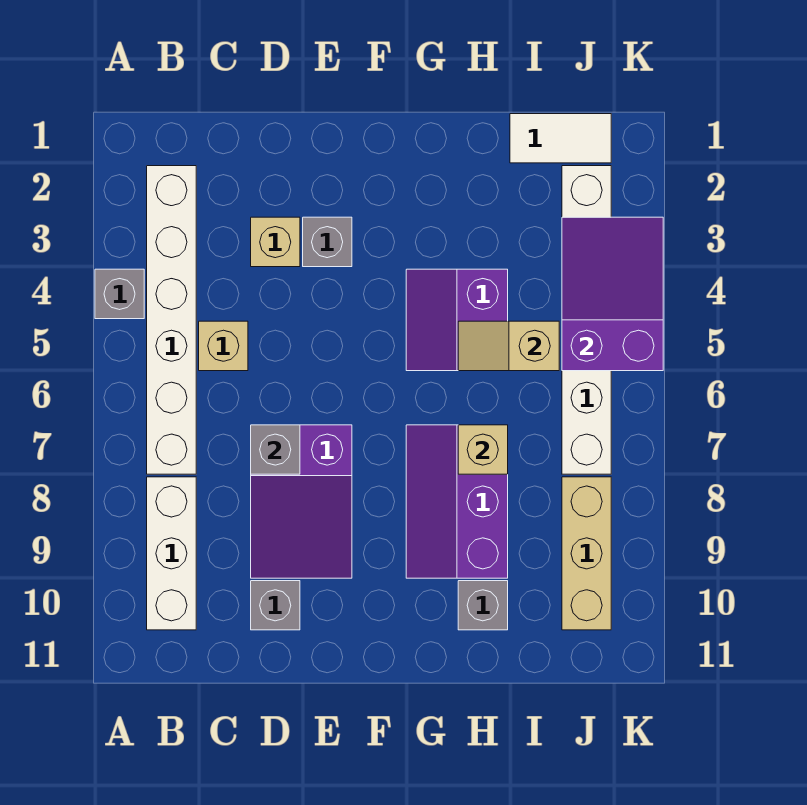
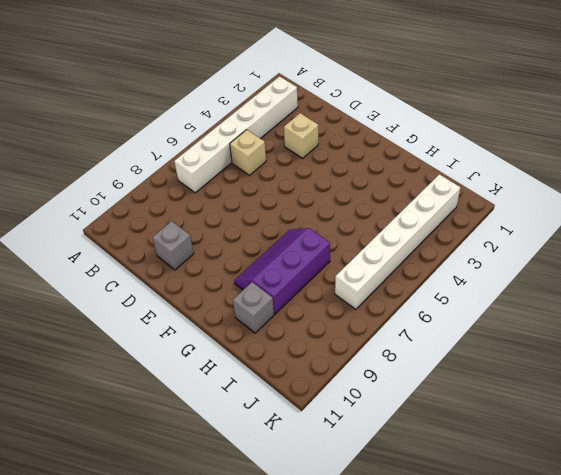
none -> grey brick A4 level 1
none -> white brick B8:B10 level 1
none -> purple slope D7:E9 level 1 top 7

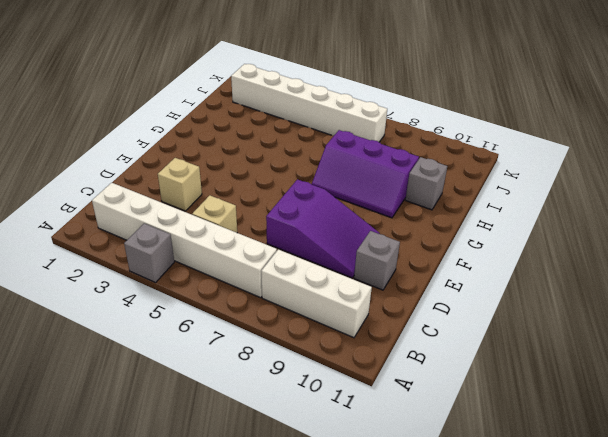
none -> grey brick E3 level 1
none -> purple slope G4:H5 level 1 top H
none -> white tile I1:J1 level 1

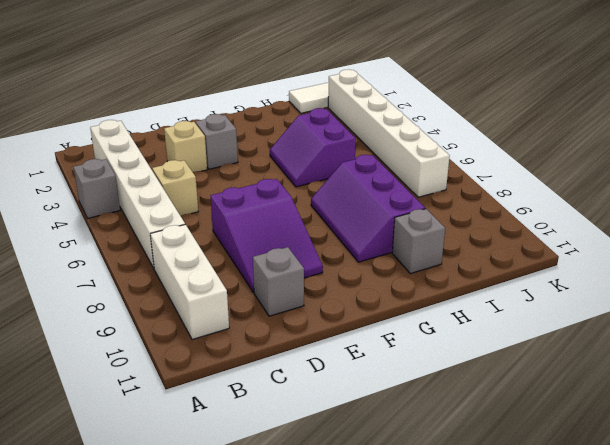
none -> tan brick J8:J10 level 1
none -> grey brick D7 level 2
none -> tan slope H5:I5 level 2 top I

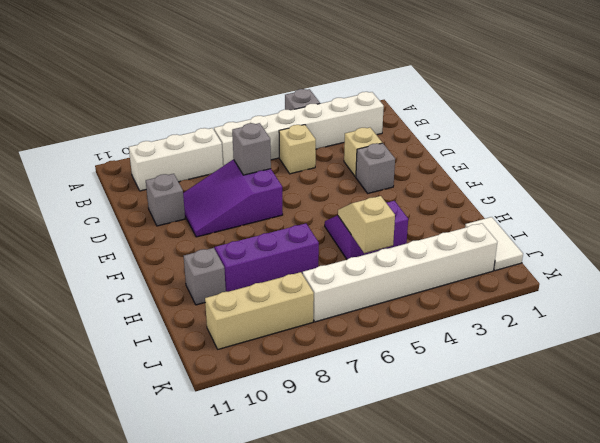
none -> tan brick H7 level 2
none -> purple slope J3:K5 level 2 top 5

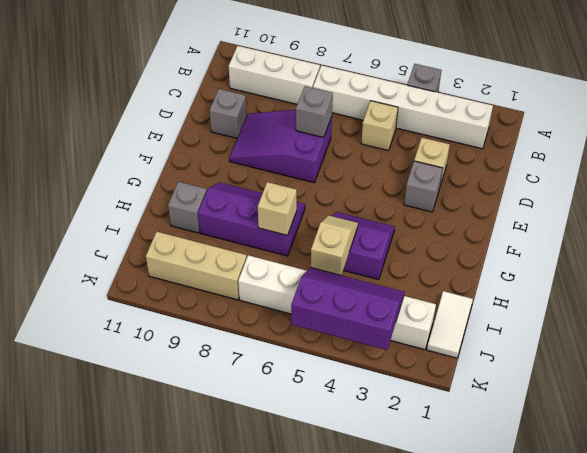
purple slope J3:K5 level 2 top K -> purple slope J3:K5 level 2 top 5

